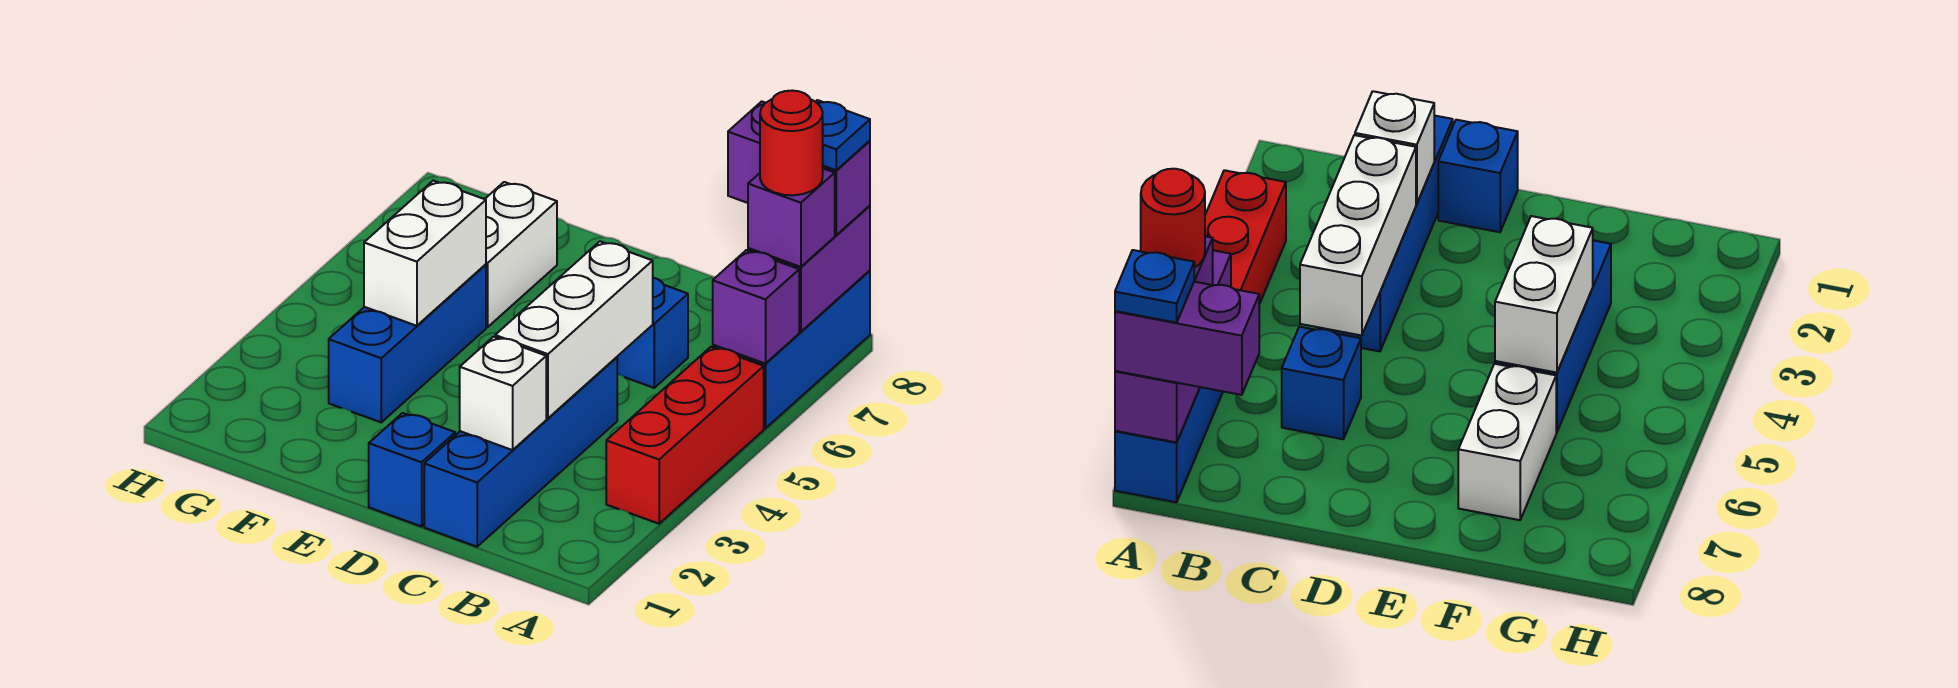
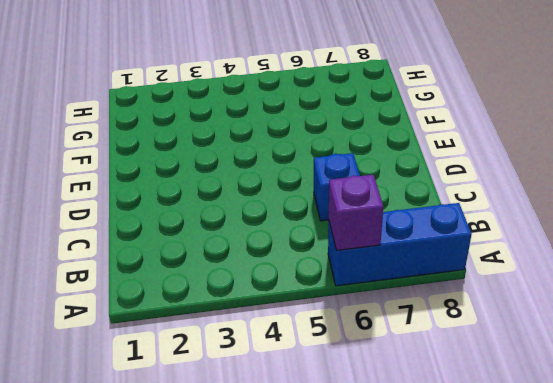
none -> red brick A3:A5 level 1
none -> blue brick C1:C4 level 1
none -> blue brick D1 level 1

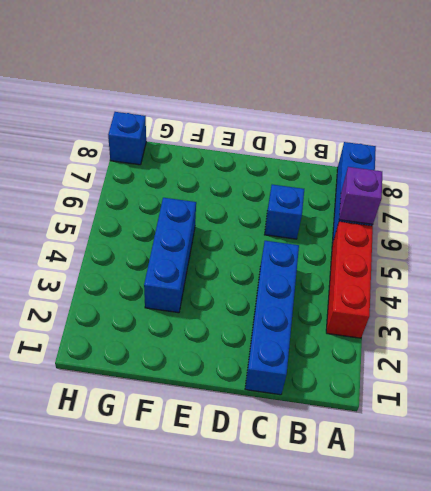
blue brick H8 level 1 -> blue brick D1 level 1
none -> white brick F6:F7 level 1
none -> purple brick A7:A8 level 2
none -> white brick C2 level 2

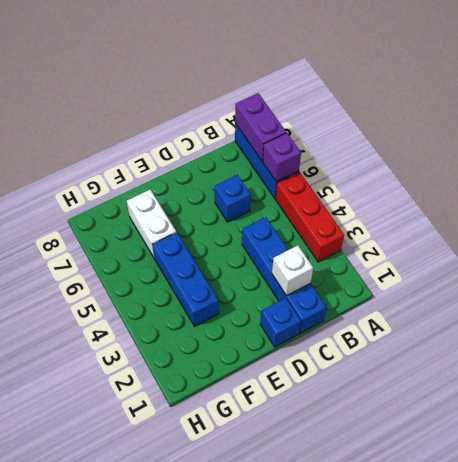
none -> white brick C3:C5 level 2
none -> white brick F4:F5 level 2
none -> purple brick A7 level 3

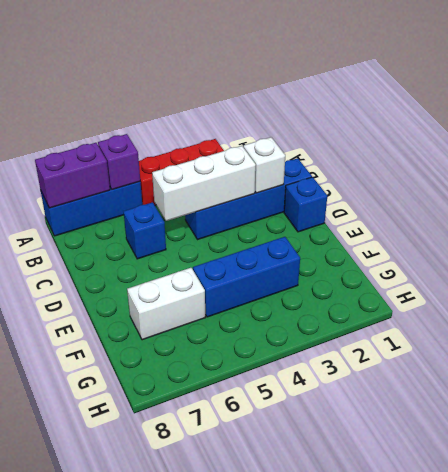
none -> white brick F4:F5 level 2
none -> purple brick A7 level 3
none -> purple brick A8:B8 level 3

